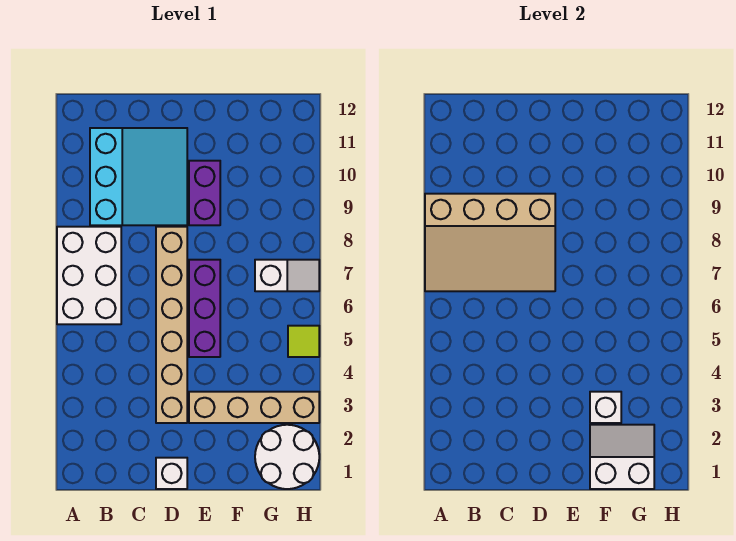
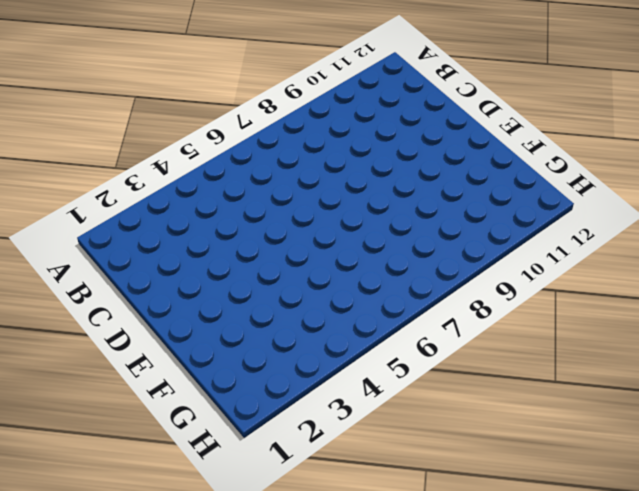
none -> white brick A6:B8 level 1
none -> cyan slope B9:D11 level 1 top B
none -> white brick D1 level 1

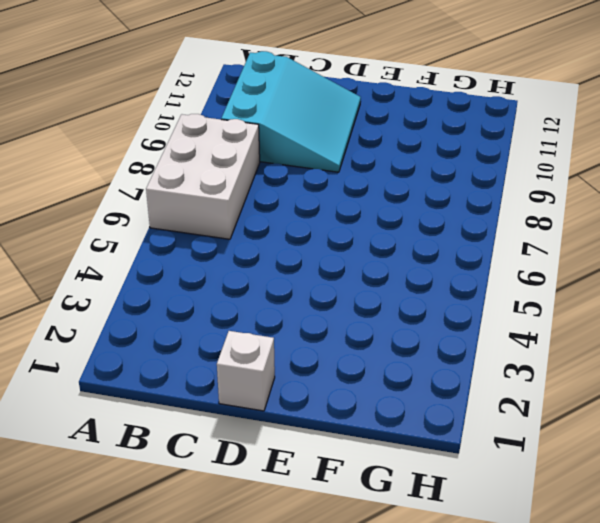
none -> tan brick D3:D8 level 1
none -> tan brick E3:H3 level 1
none -> purple brick E5:E7 level 1

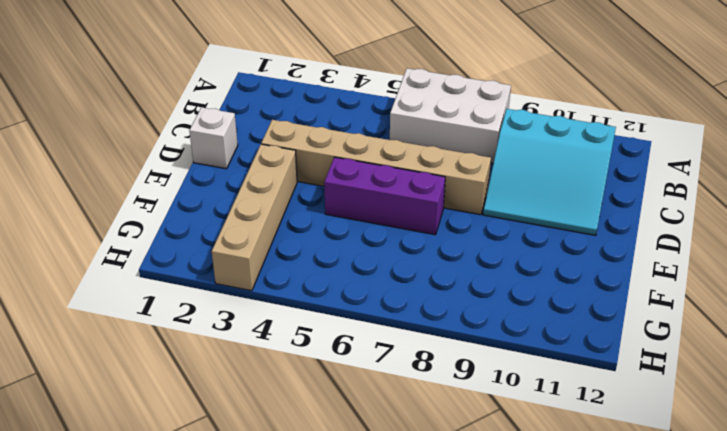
none -> purple brick E9:E10 level 1
none -> white round brick G1:H2 level 1
none -> white slope G7:H7 level 1 top G

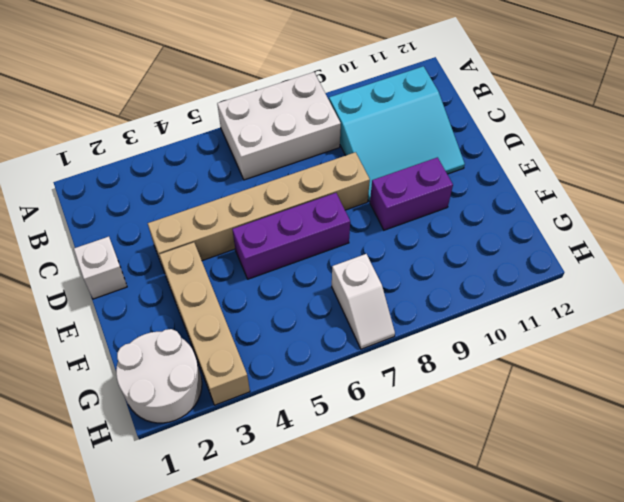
none -> lime tile H5 level 1
none -> tan slope A7:D9 level 2 top 9
none -> white slope F1:G2 level 2 top 1

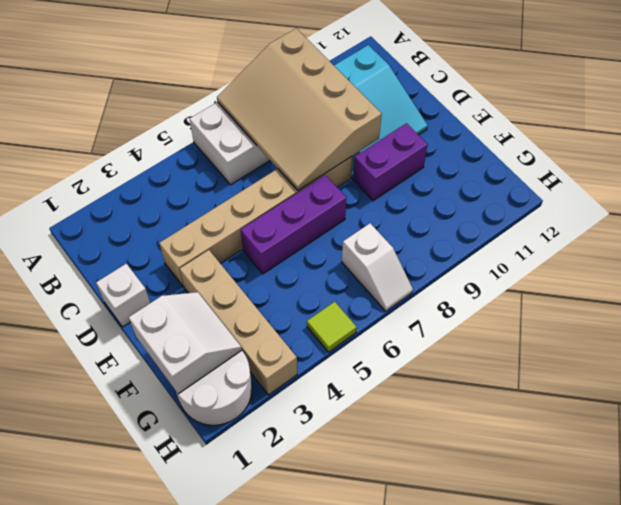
none -> white brick F3 level 2

